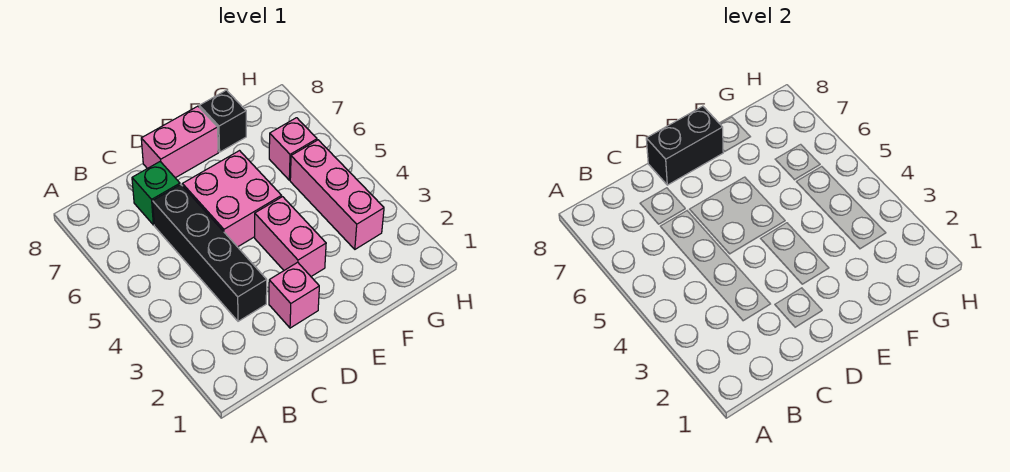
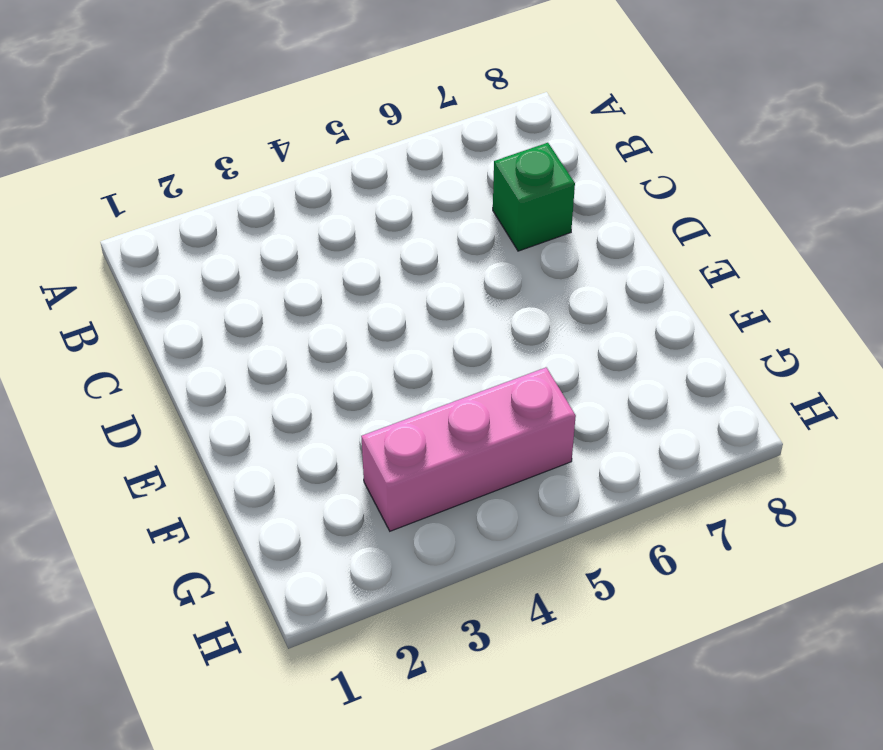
none -> black brick C3:C6 level 1
none -> pink brick D2 level 1

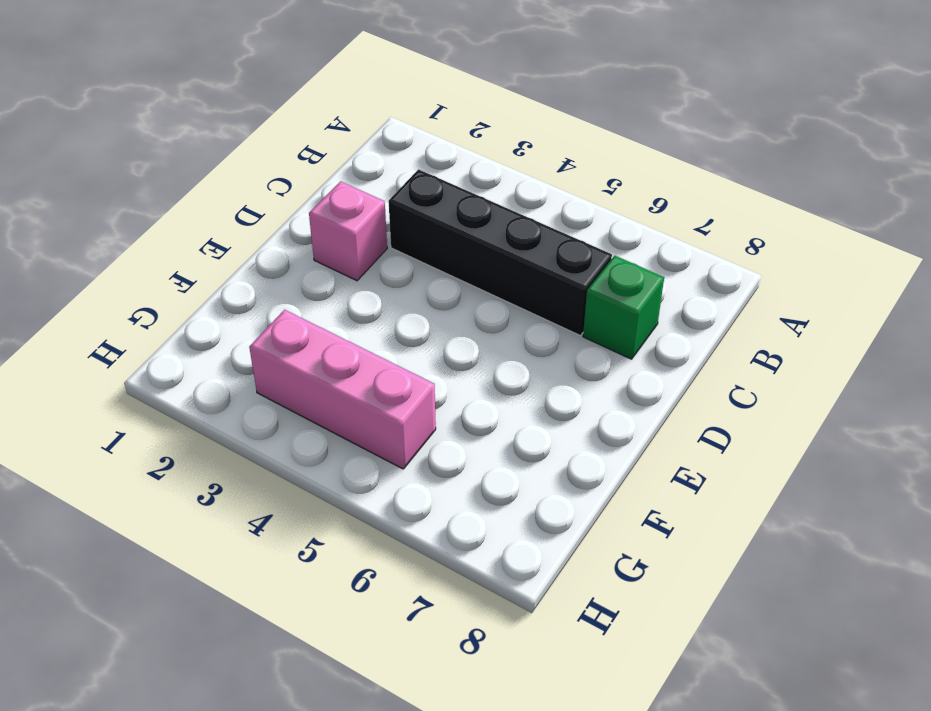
none -> pink brick D5:E6 level 1
none -> pink brick D8:E8 level 1

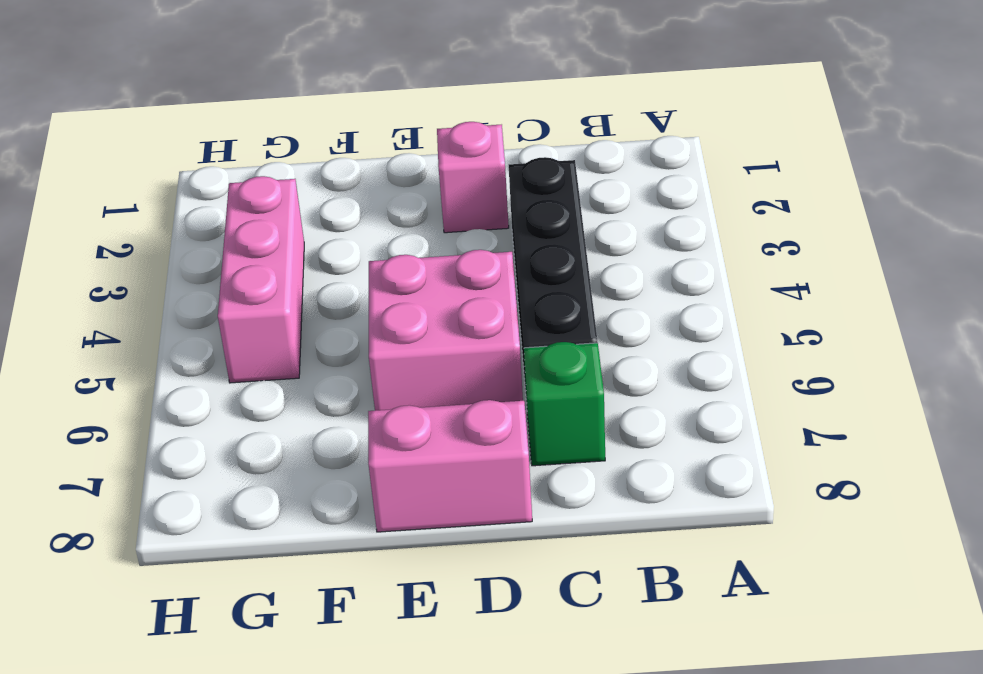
none -> pink brick E3:E4 level 1
none -> black brick F8 level 1

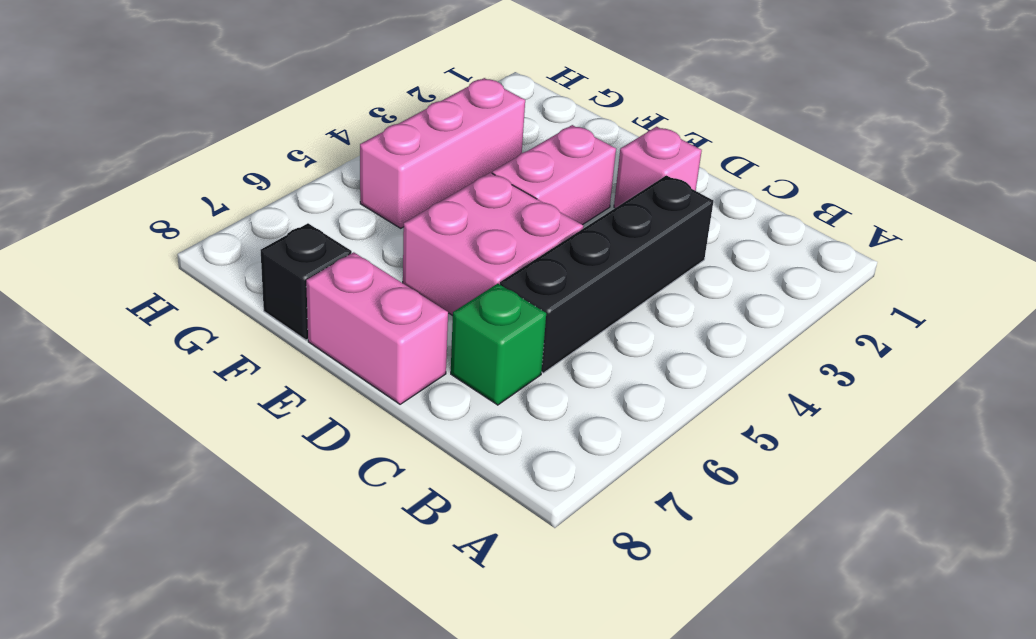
none -> pink brick G6 level 1
none -> black brick D8:E8 level 2

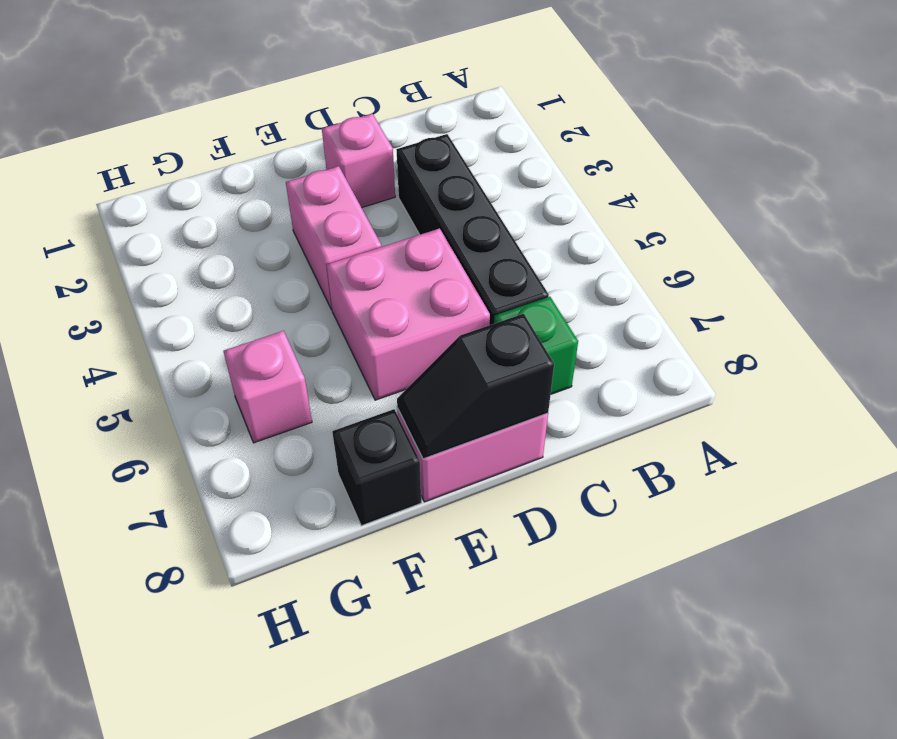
black slope D8:E8 level 2 top D -> black brick D8:E8 level 2
none -> pink brick G3:G5 level 1

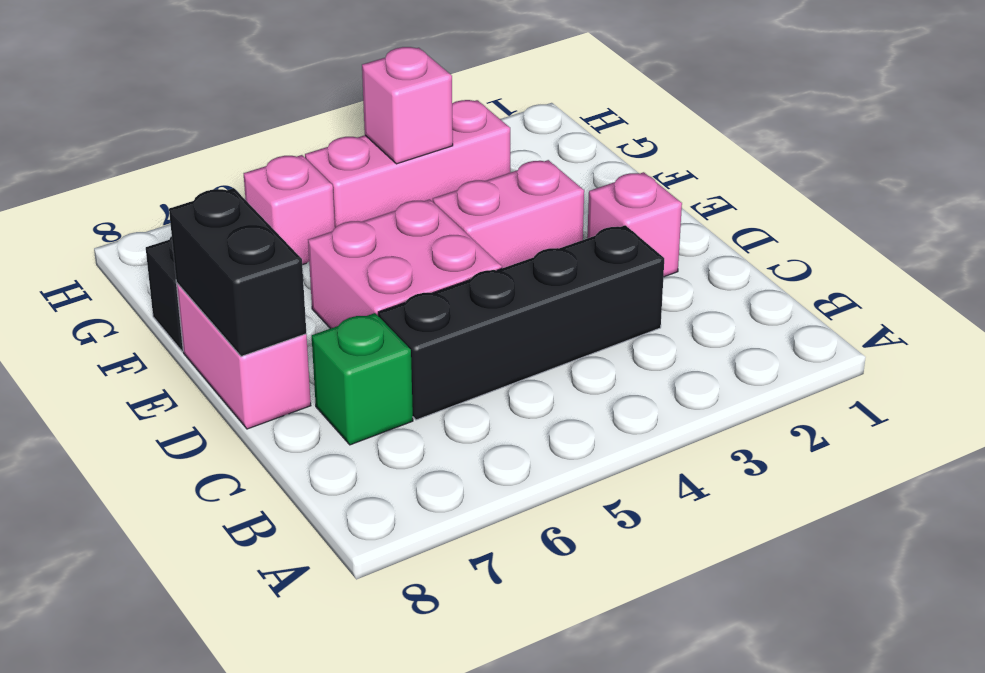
pink brick G4 level 2 -> none

